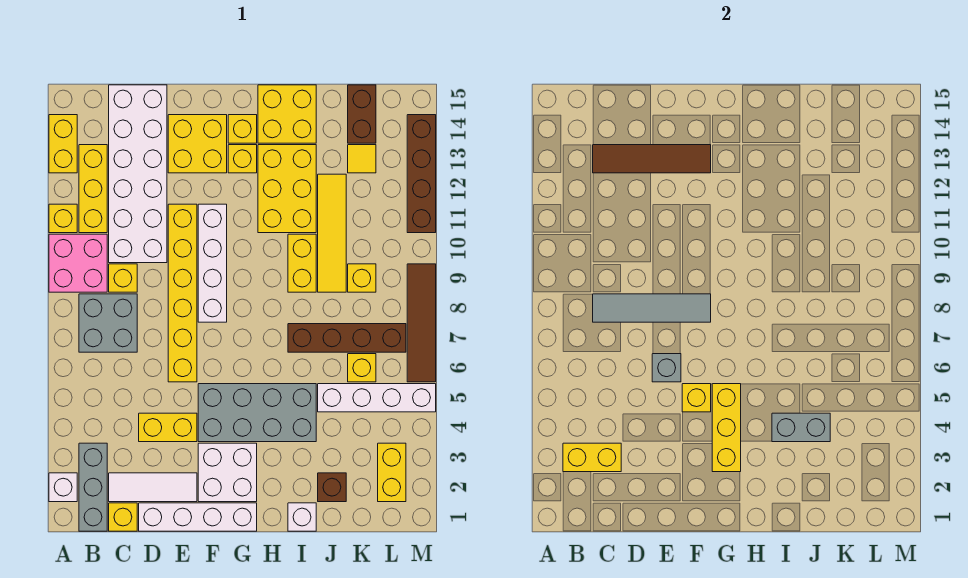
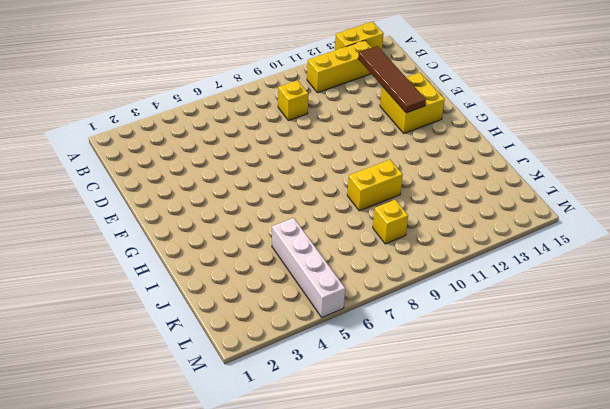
none -> white brick A2 level 1
none -> pink brick A9:B10 level 1
none -> yellow brick A11 level 1
none -> grey brick B1:B3 level 1

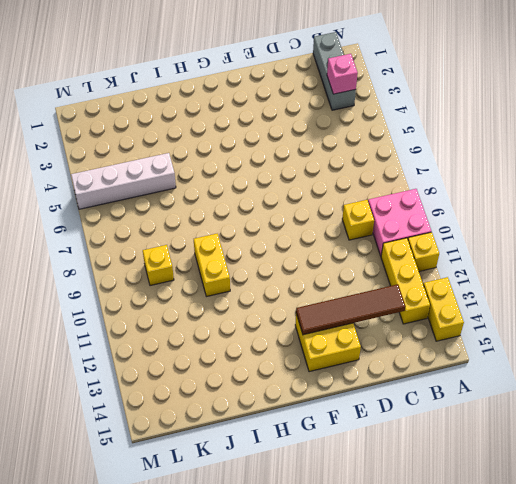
pink brick B3 level 2 -> yellow brick B3:C3 level 2
none -> white brick A2 level 1
none -> grey brick B7:C8 level 1
none -> yellow brick C1 level 1
none -> white tile C2:E2 level 1

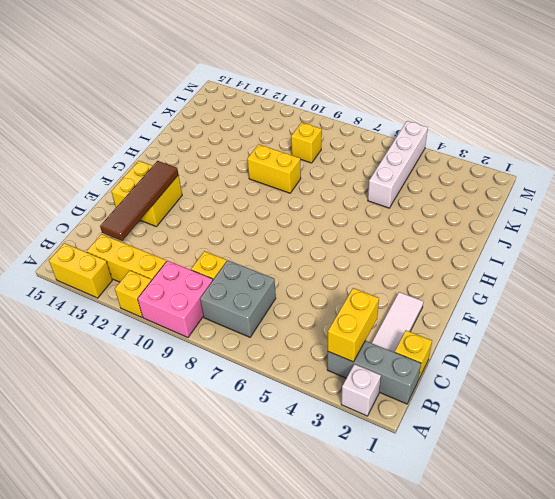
none -> white brick C10:D15 level 1
none -> white brick D1:G1 level 1
none -> yellow brick D4:E4 level 1
none -> yellow brick E6:E11 level 1

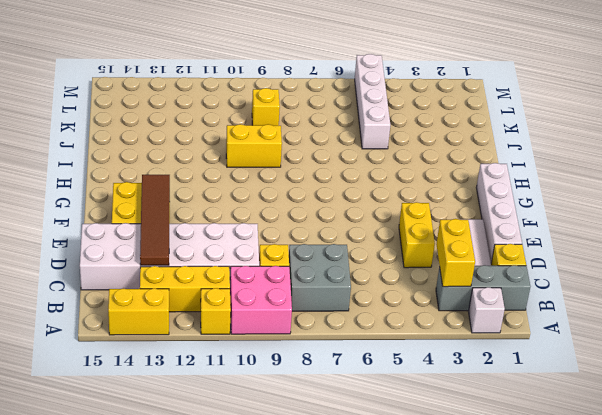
none -> yellow brick E6:E11 level 1
none -> white brick F2:G3 level 1
none -> grey brick F4:I5 level 1
none -> white brick F8:F11 level 1

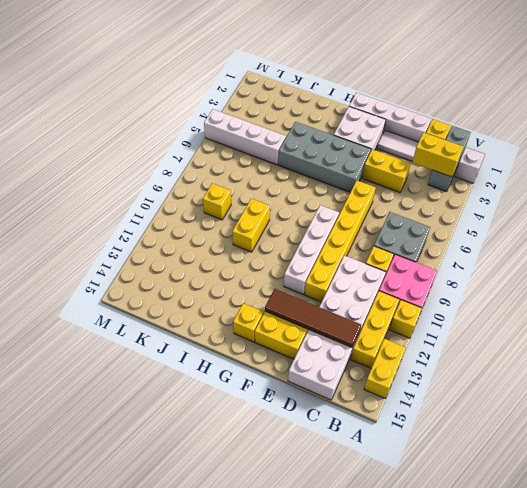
none -> yellow brick G13 level 1
none -> yellow brick H11:I13 level 1
none -> yellow brick H14:I15 level 1
none -> white brick I1 level 1

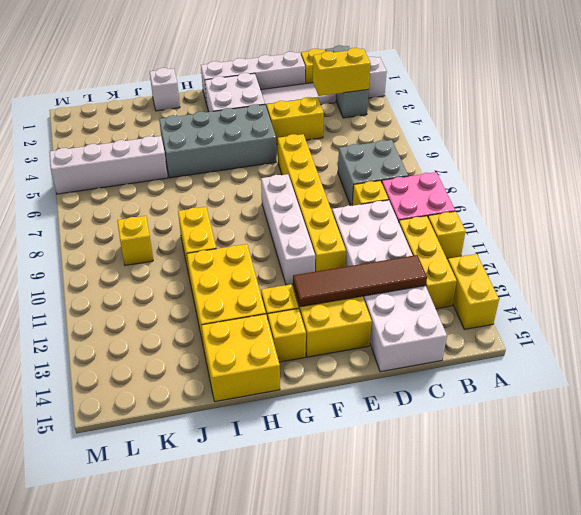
none -> brown brick I7:L7 level 1
none -> brown brick J2 level 1
none -> yellow tile J9:J12 level 1
none -> yellow brick K6 level 1

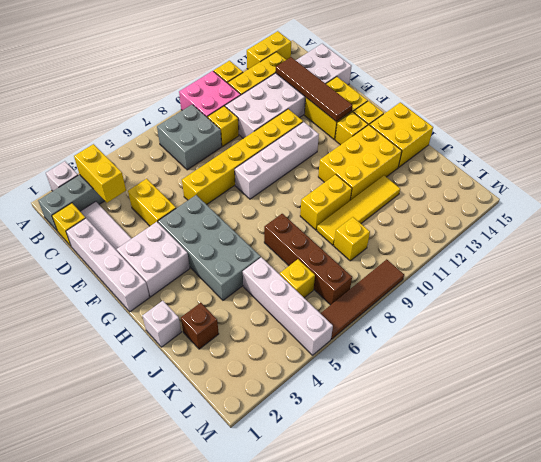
none -> yellow tile K13 level 1
none -> brown brick K14:K15 level 1
none -> yellow brick L2:L3 level 1
none -> brown brick M11:M14 level 1

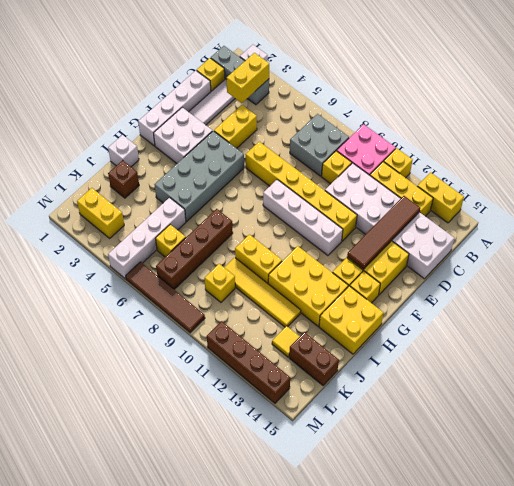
none -> grey tile C8:F8 level 2
none -> grey brick E6 level 2
none -> yellow brick F5 level 2
none -> yellow brick G3:G5 level 2

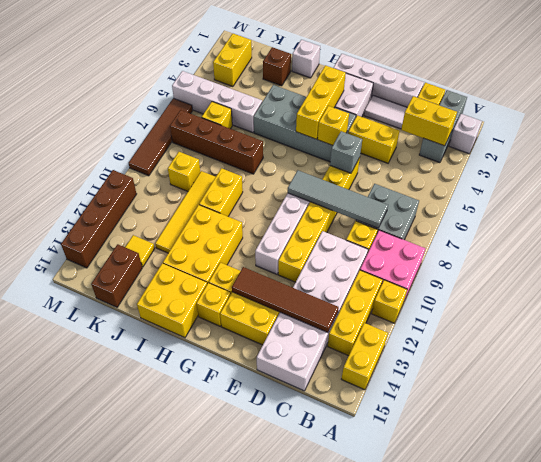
none -> grey brick I4:J4 level 2

